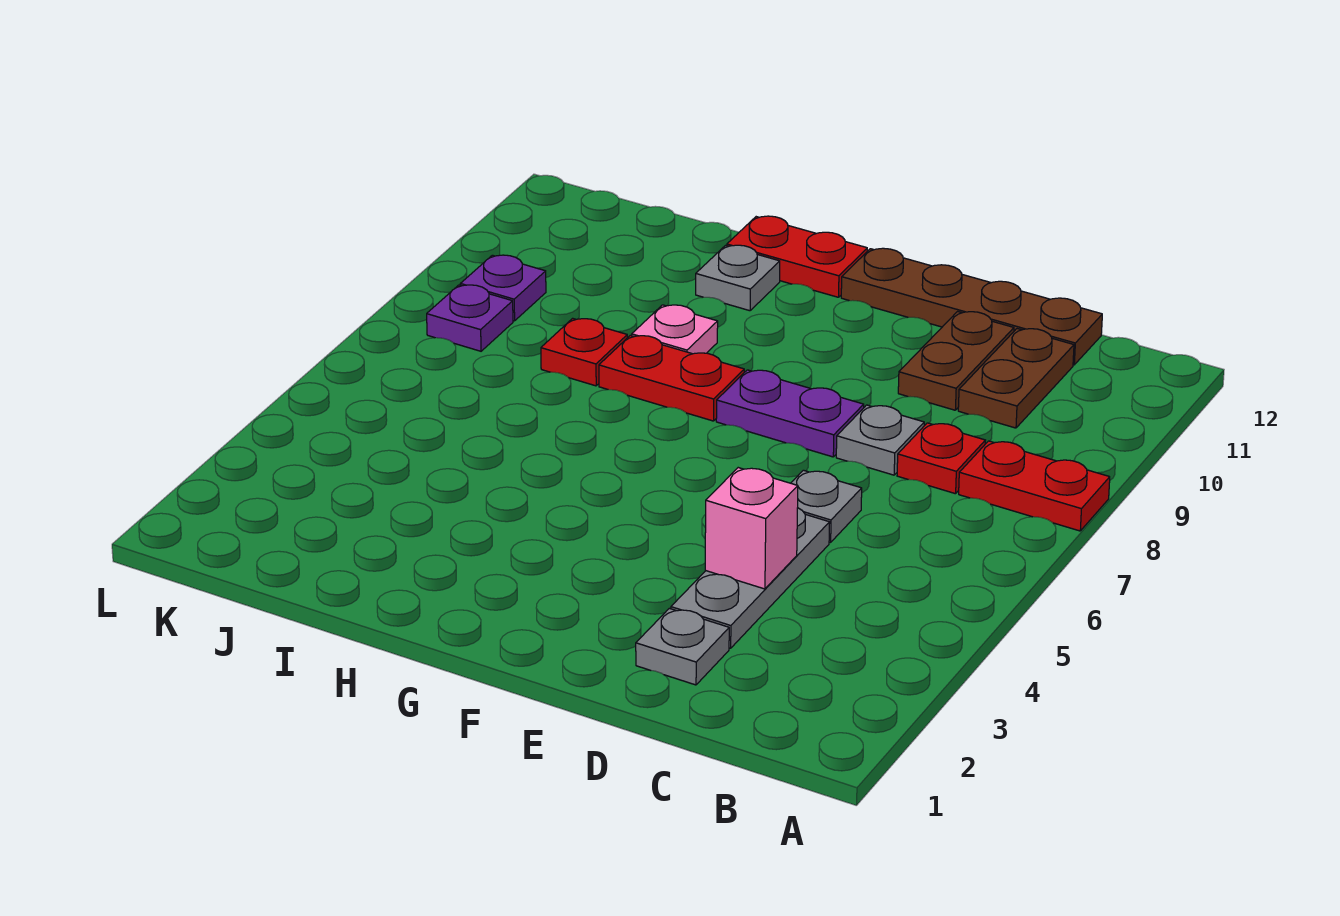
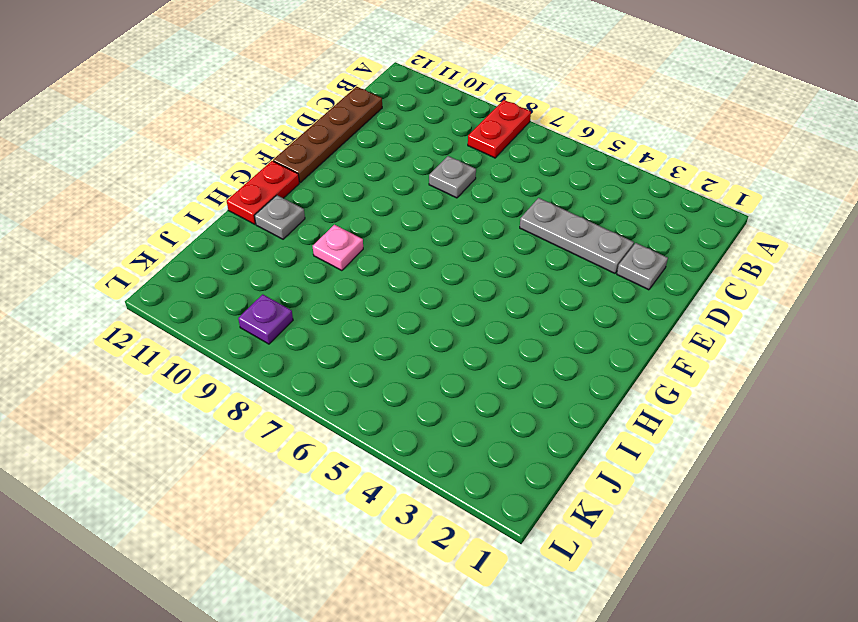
none -> red plate C8 level 1
none -> brown plate C10:C11 level 1
none -> grey plate D6 level 1

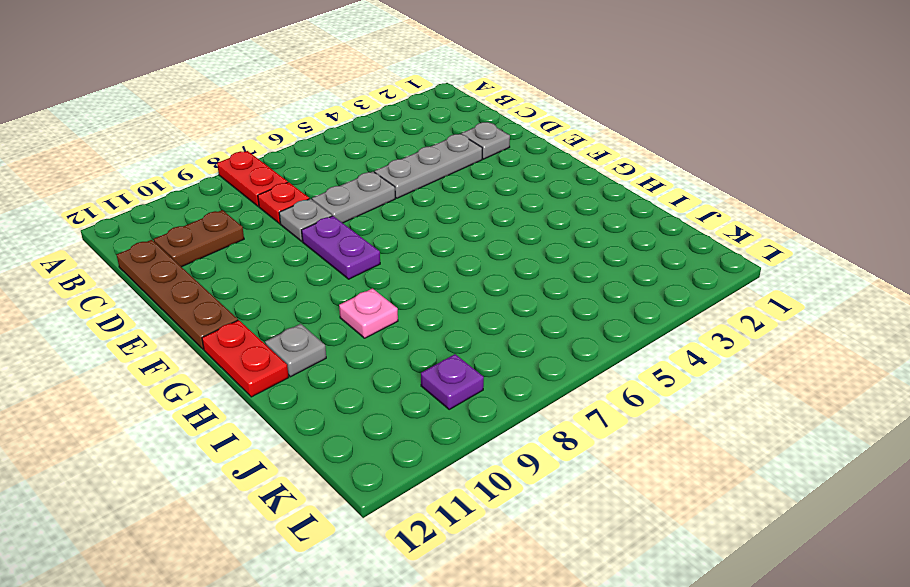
grey plate D6:D7 level 1 -> grey plate D6 level 1
none -> brown plate D10:D11 level 1
none -> red plate G8:H8 level 1
none -> red plate I8 level 1

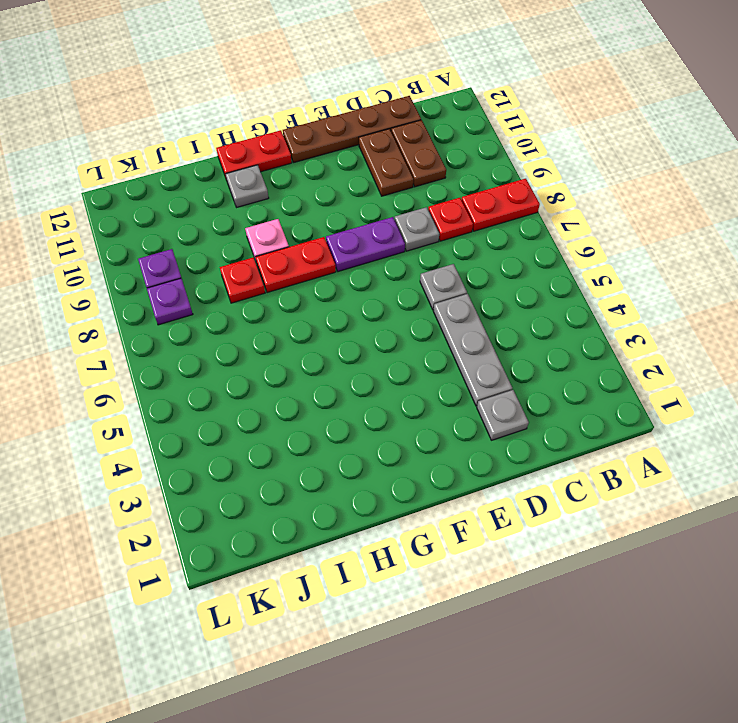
none -> pink brick D4 level 2

